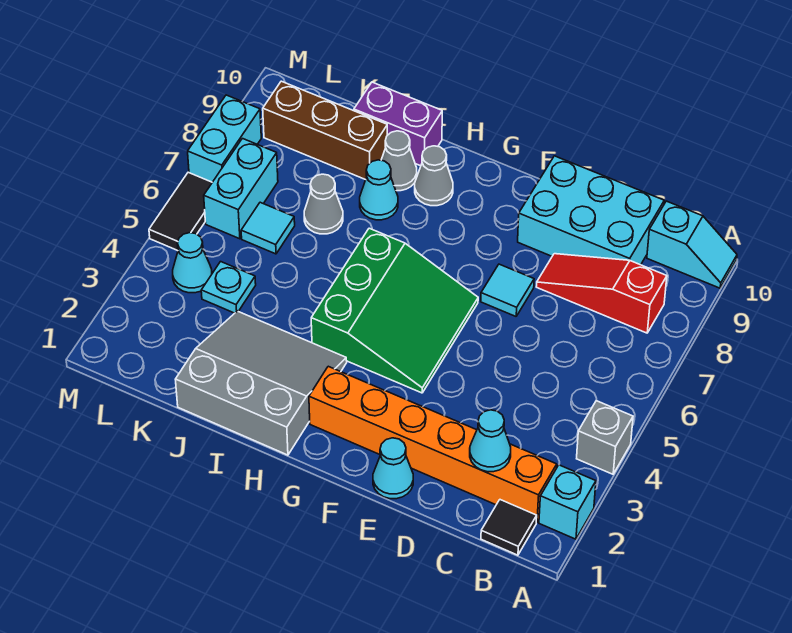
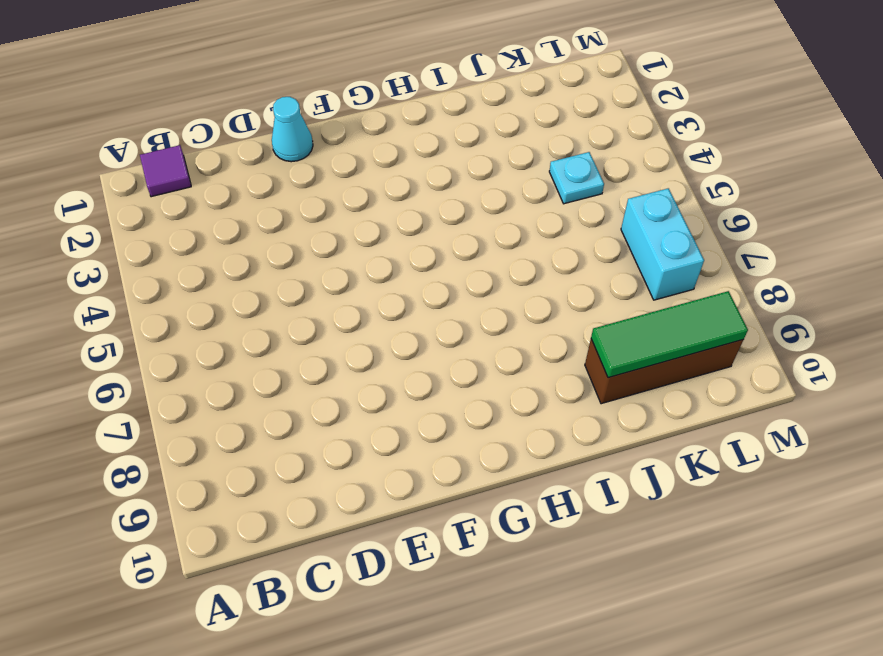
purple tile B1 level 1 -> black tile B1 level 1
green tile J9:L9 level 2 -> none
none -> cyan brick A2 level 1
none -> grey brick A4 level 1
none -> cyan slope A10:B10 level 1 top B

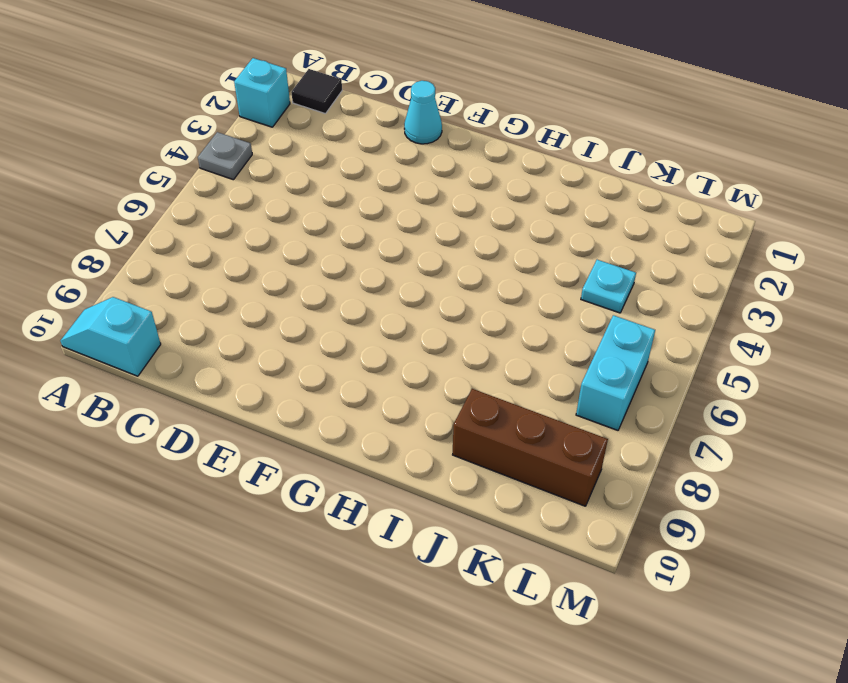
grey plate A4 level 1 -> grey brick A4 level 1
none -> orange brick B2:G2 level 1
none -> red slope B8:D8 level 1 top B
none -> cyan brick C9:E10 level 1

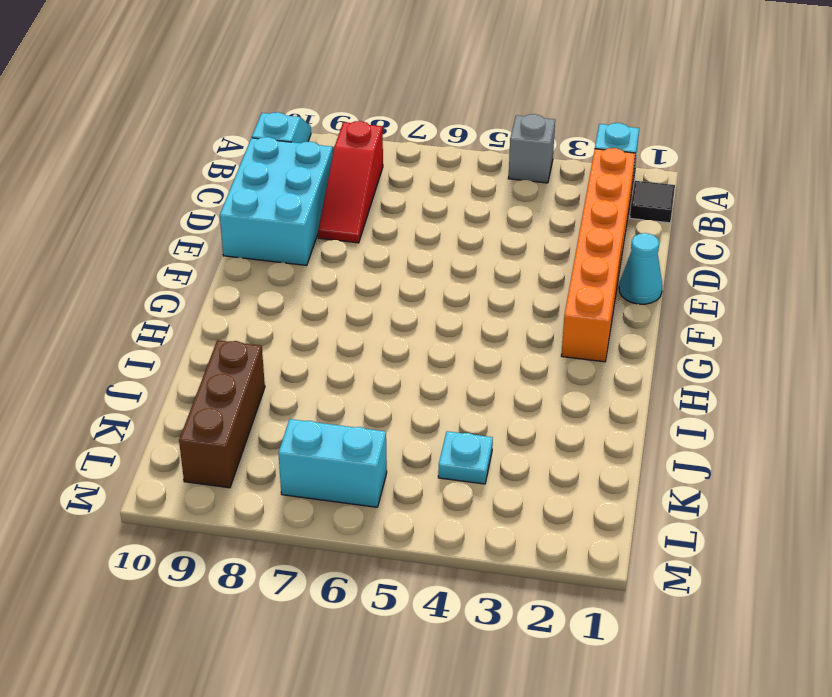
none -> cyan tile E7 level 1
none -> green slope F4:H6 level 1 top H
none -> grey slope H1:J3 level 1 top 1

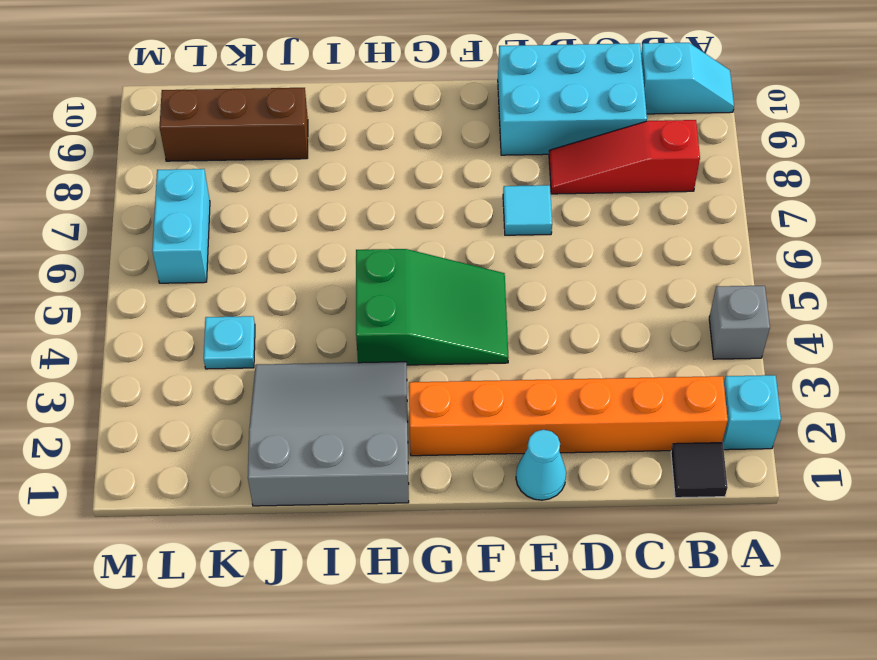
green slope F4:H5 level 1 top H -> green slope F4:H6 level 1 top H
none -> grey cone H9 level 1
none -> cyan cone I8 level 1
none -> grey cone I9 level 1

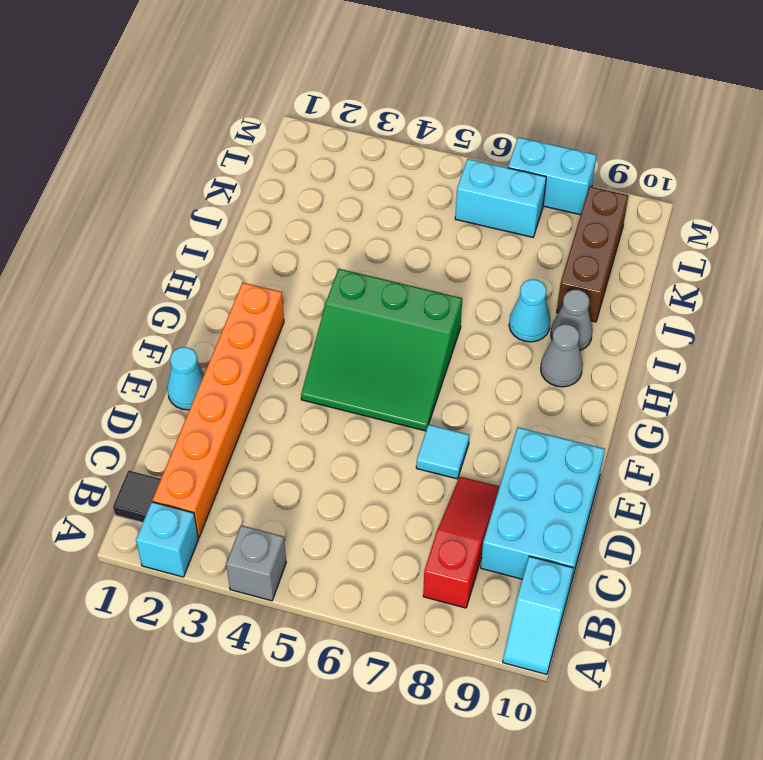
none -> grey slope H1:J3 level 1 top 1
none -> purple brick I10:J10 level 1
none -> grey cone J7 level 1

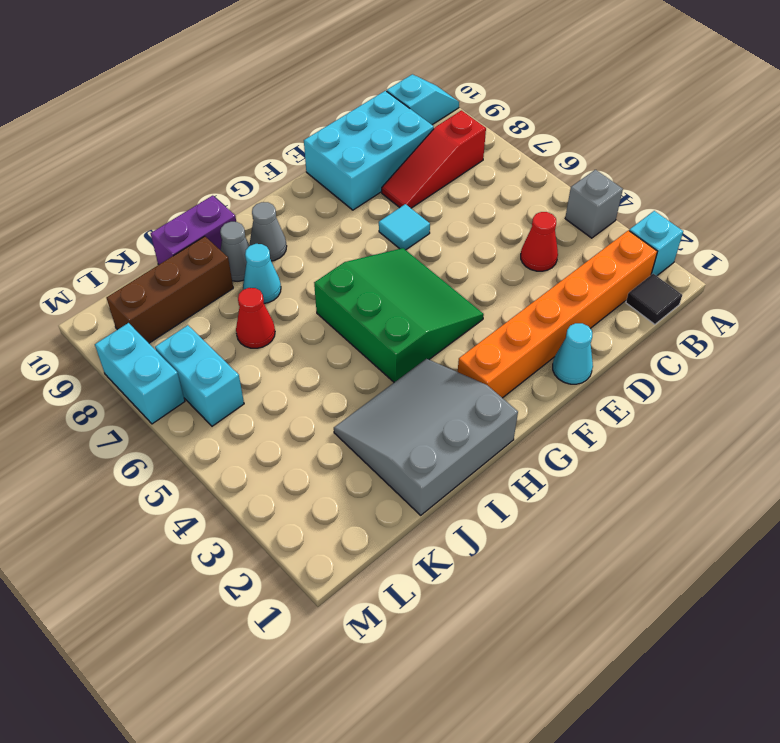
red cone C4 level 1 -> none
red cone J7 level 1 -> grey cone J7 level 1
none -> cyan plate K4 level 1
none -> cyan tile K6 level 1
none -> cyan cone L4 level 1

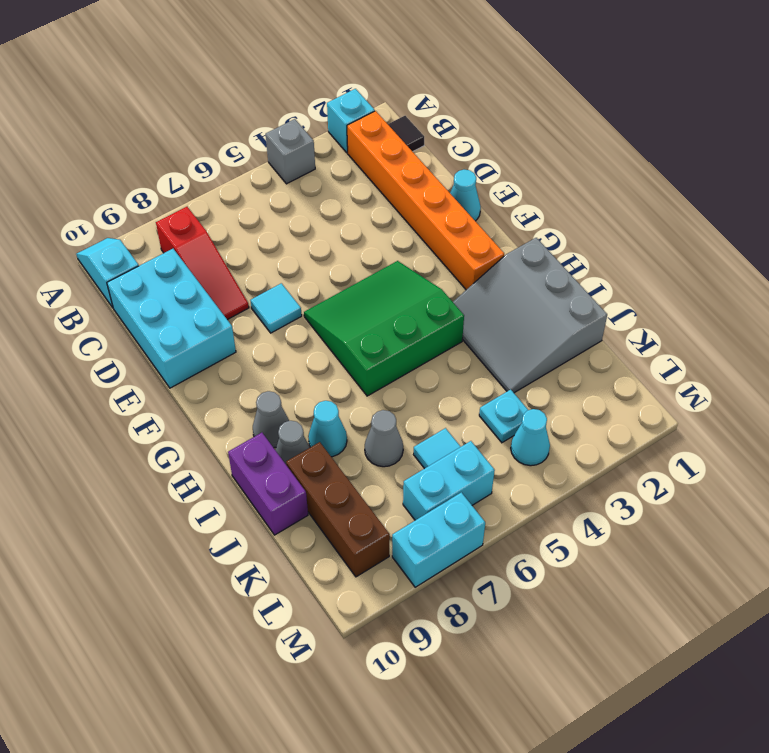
none -> black tile M5:M6 level 1
none -> cyan cone C2 level 2

